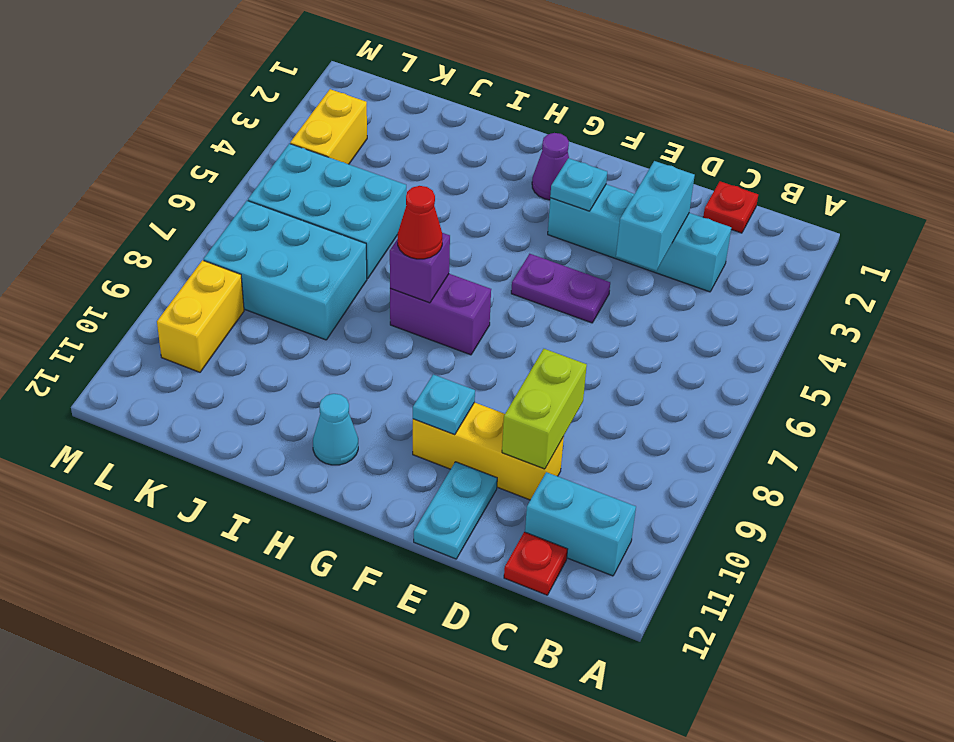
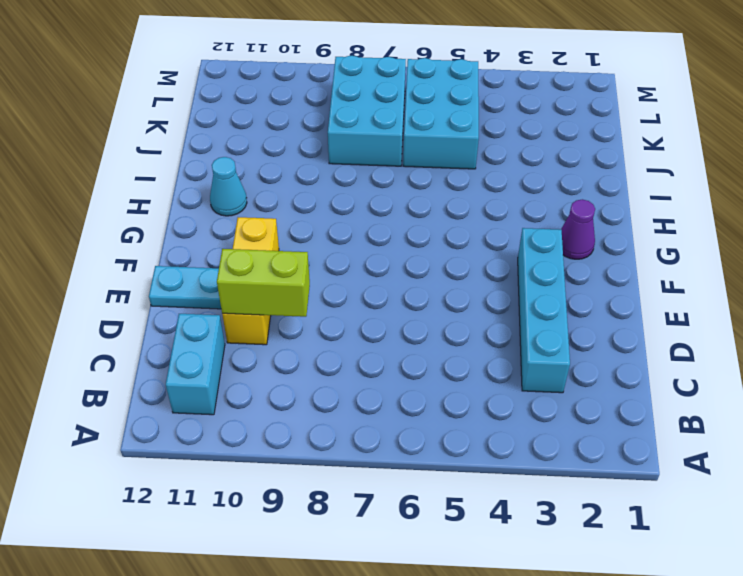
none -> red plate C1 level 1
none -> red plate C12 level 1
none -> purple plate E5:F5 level 1

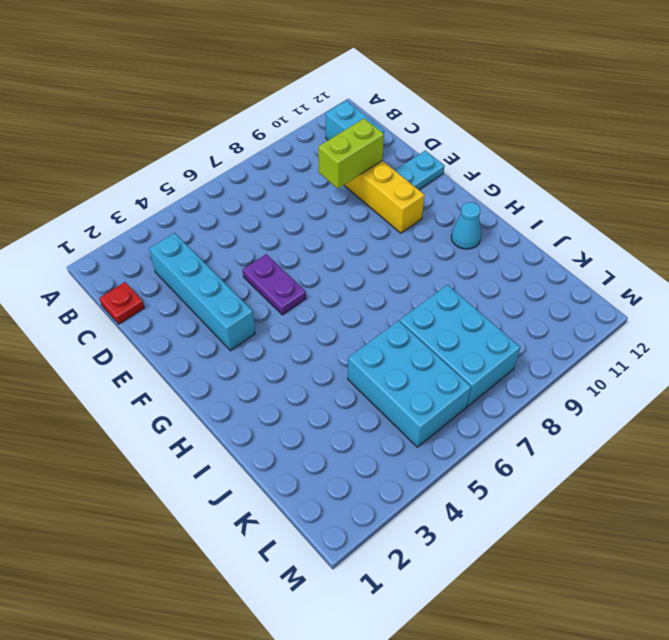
none -> red plate C12 level 1
none -> purple cone G2 level 1
none -> purple brick G7:H7 level 1

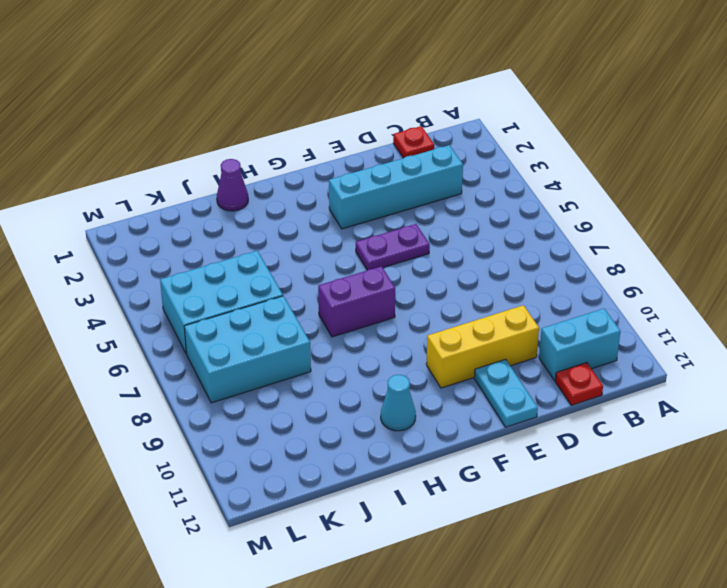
purple cone I1 level 1 -> purple cone G2 level 1
none -> yellow brick L3:L4 level 1
none -> yellow brick L9:L10 level 1
none -> cyan brick D3:D4 level 2

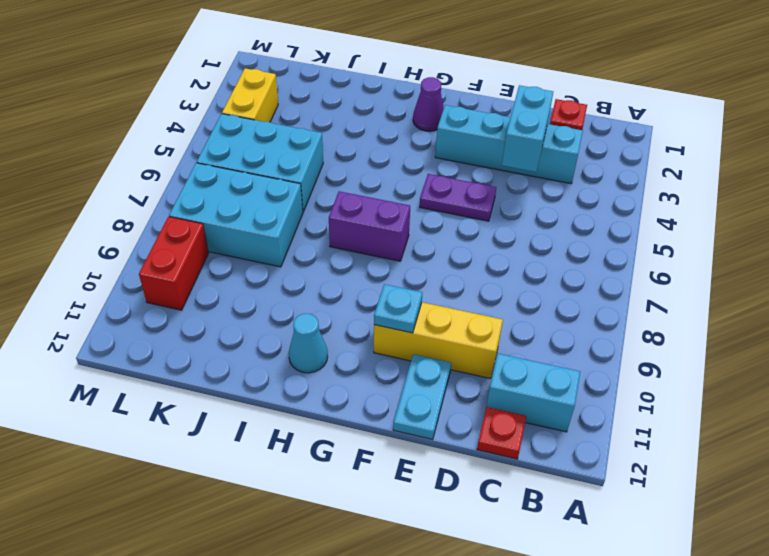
red brick L9:L10 level 1 -> yellow brick L9:L10 level 1
none -> lime brick D9:D10 level 2
none -> cyan plate F3 level 2
none -> purple brick H7 level 2

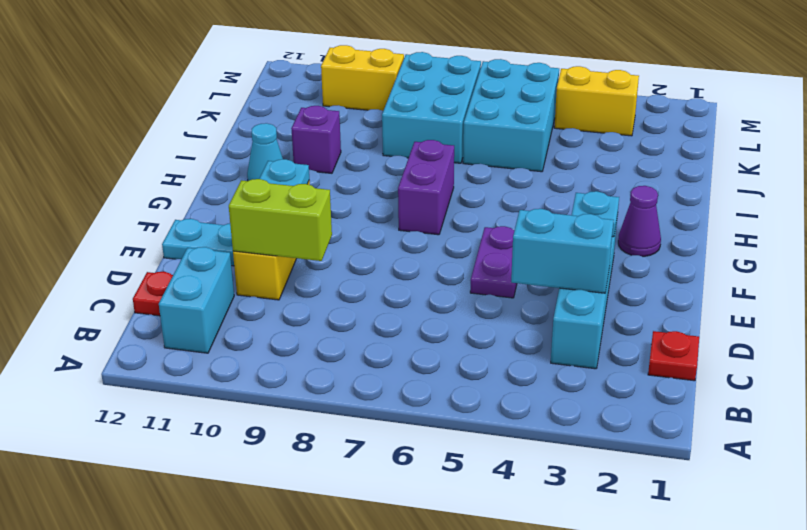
purple brick I10 level 1 -> purple brick H7 level 2
none -> red cone H7 level 3

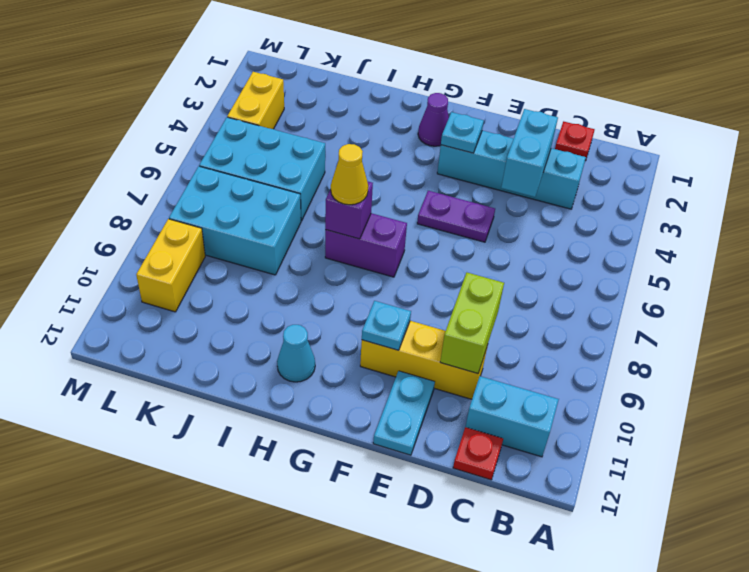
yellow cone H7 level 3 -> red cone H7 level 3

